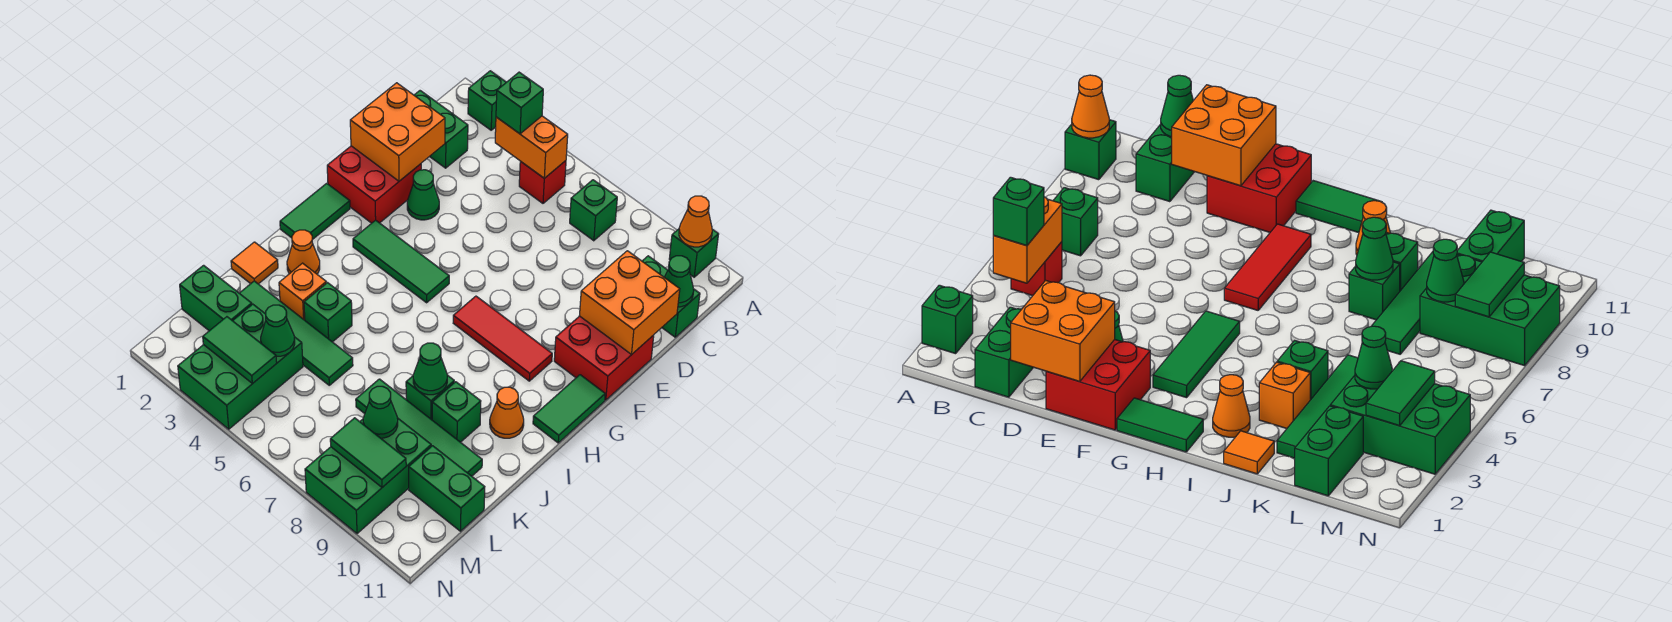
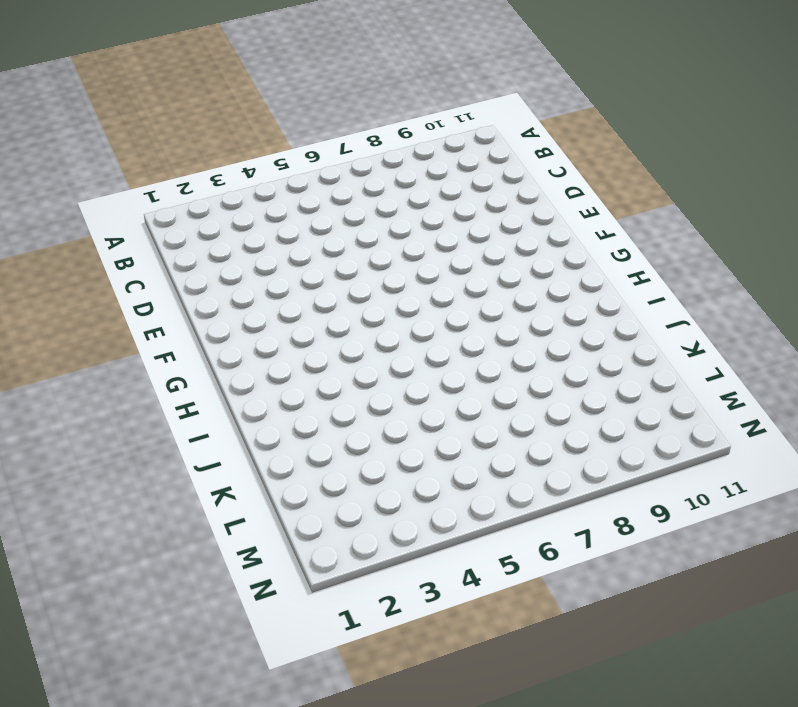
none -> green brick A2 level 1
none -> green brick A10 level 1
none -> red brick B5 level 1
none -> green brick B7 level 1

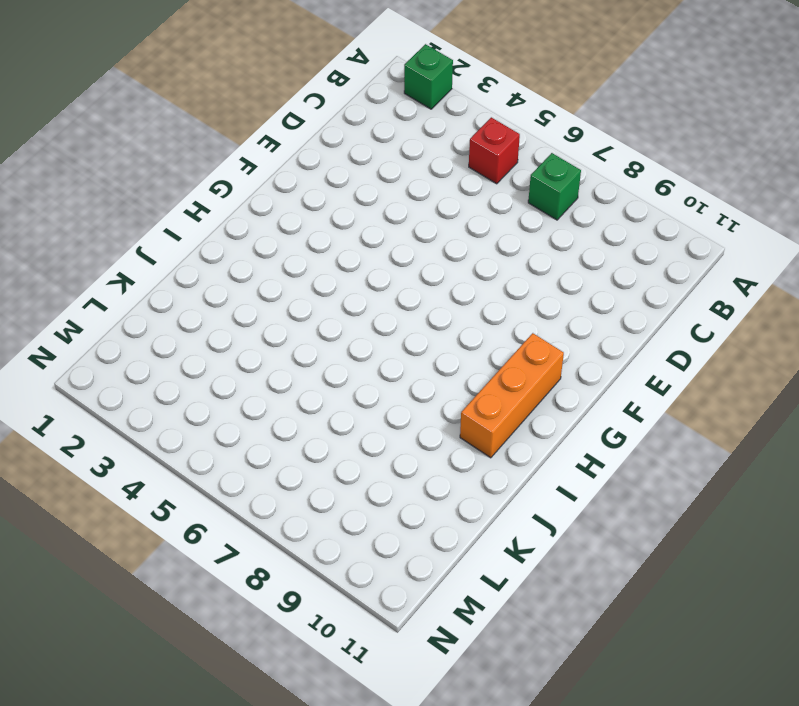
orange brick G10:I10 level 1 -> orange cone I10 level 1
none -> green brick A10 level 1
none -> green brick C1:C2 level 1
none -> green brick C10:C11 level 1
none -> red brick E1:F2 level 1

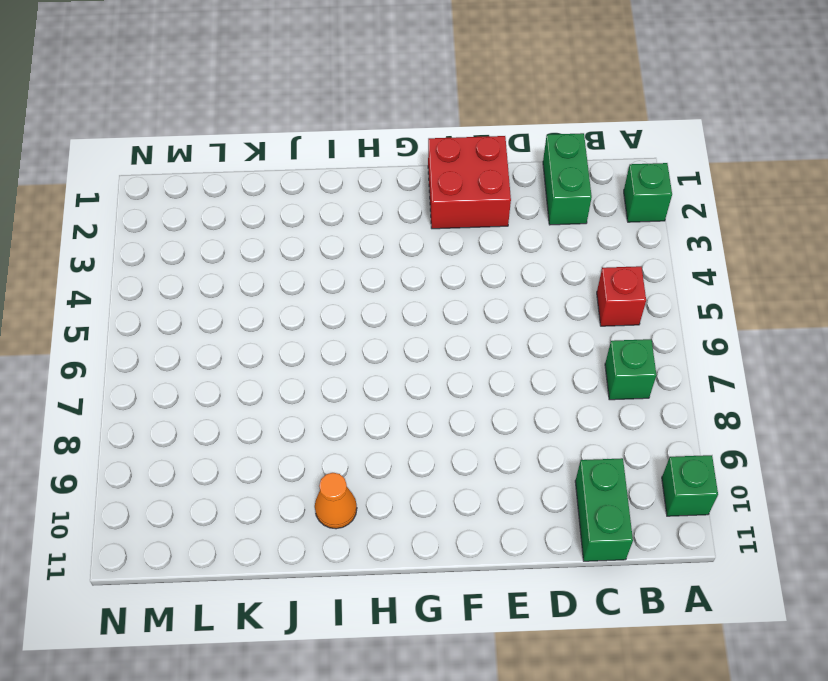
none -> green cone E3 level 1
none -> red brick E10:F11 level 1
none -> green tile G1:H1 level 1
none -> green tile G3:G5 level 1

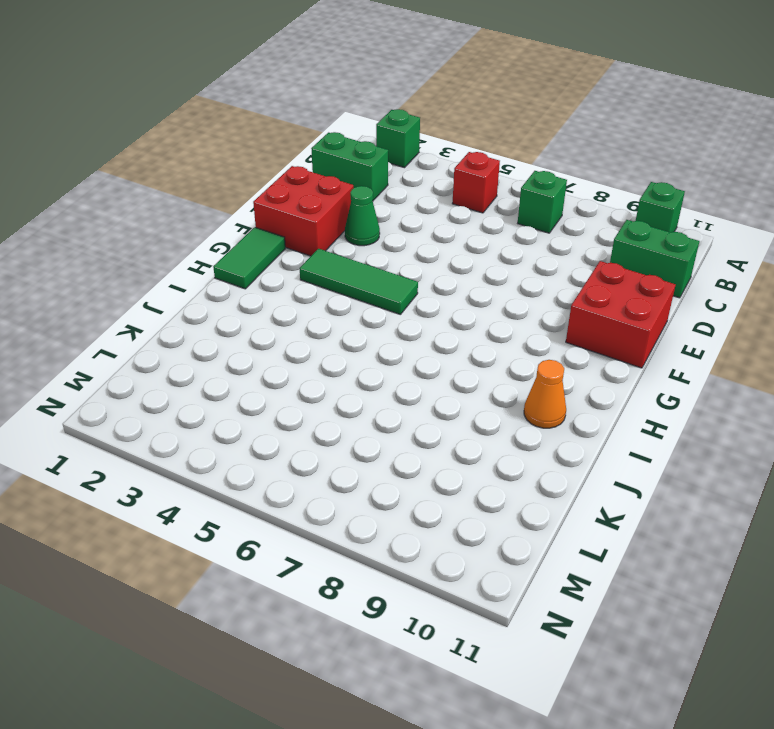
none -> red tile G7:G9 level 1
none -> green tile G11:H11 level 1
none -> orange cone I2 level 1
none -> orange tile J1 level 1

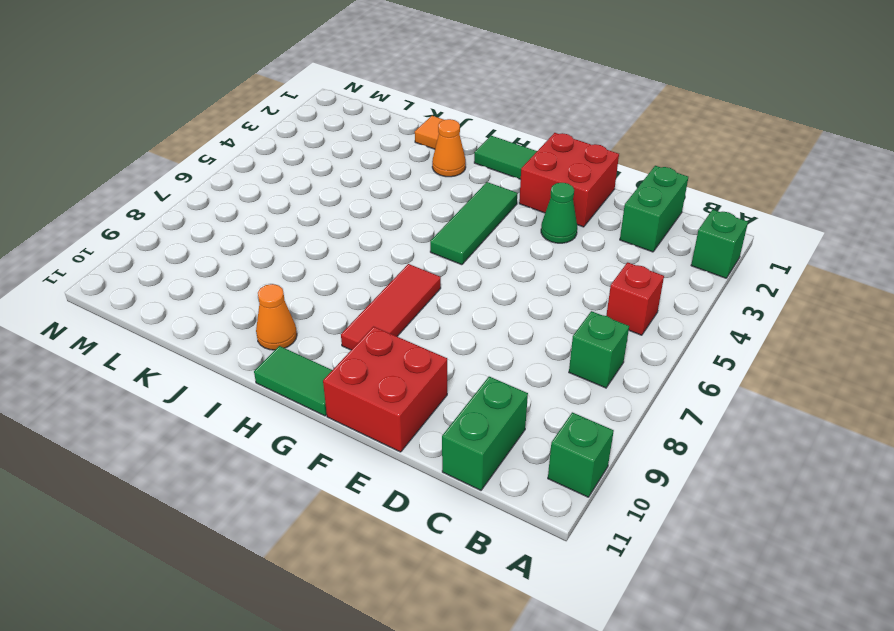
none -> orange brick J3 level 1
none -> green brick J4 level 1
none -> green brick J8 level 1
none -> green brick J9 level 1

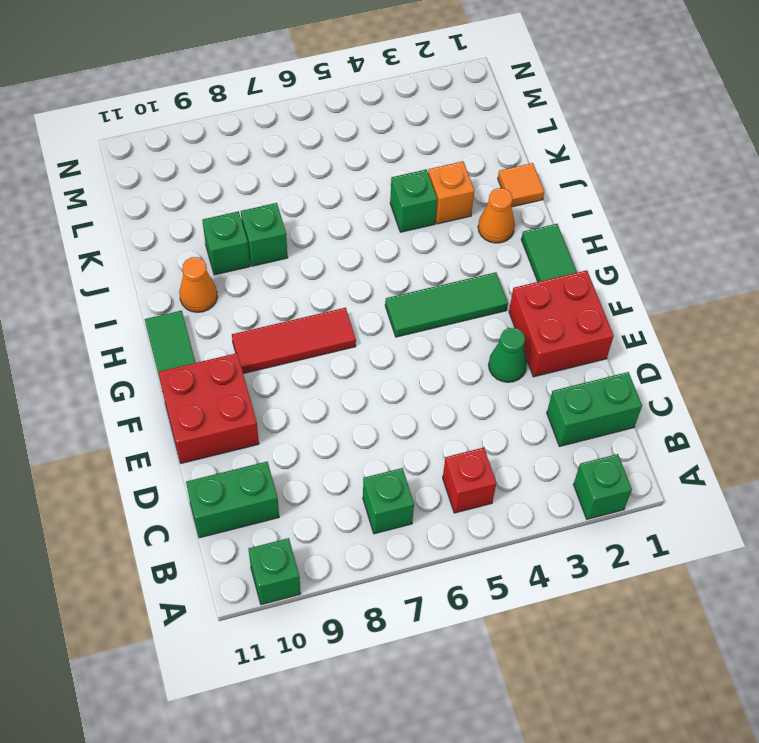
none -> green tile K2:K5 level 1
none -> green tile K7:K10 level 1
none -> green brick L1:L2 level 1
none -> green brick L3:N4 level 1

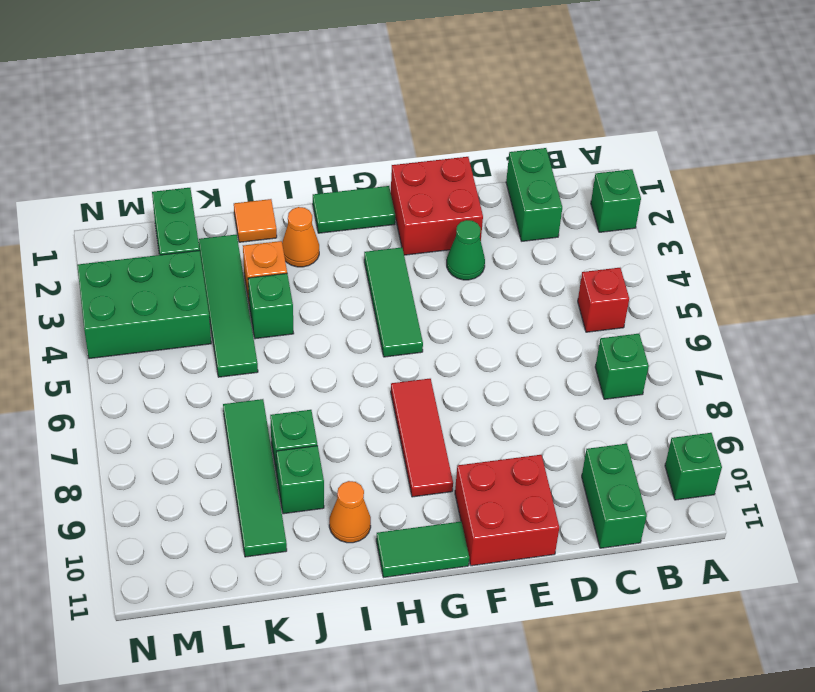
none -> green brick L8:N9 level 1
none -> green brick L10:L11 level 1
none -> orange cone A10 level 2
none -> orange brick B4:B5 level 2

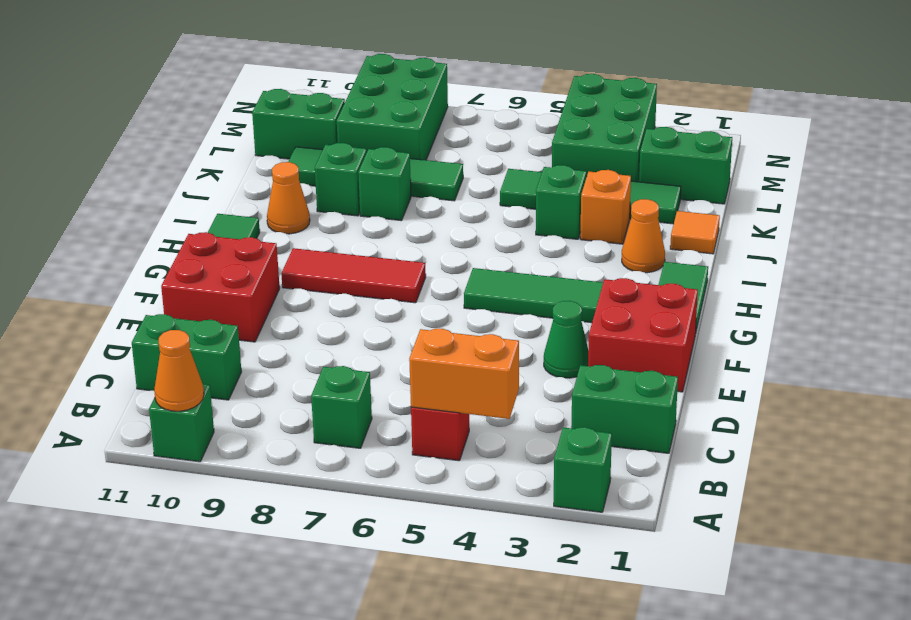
none -> green cone C11 level 2
none -> orange brick D1:E2 level 2
none -> orange brick D10:E11 level 2
none -> green cone J8 level 2

